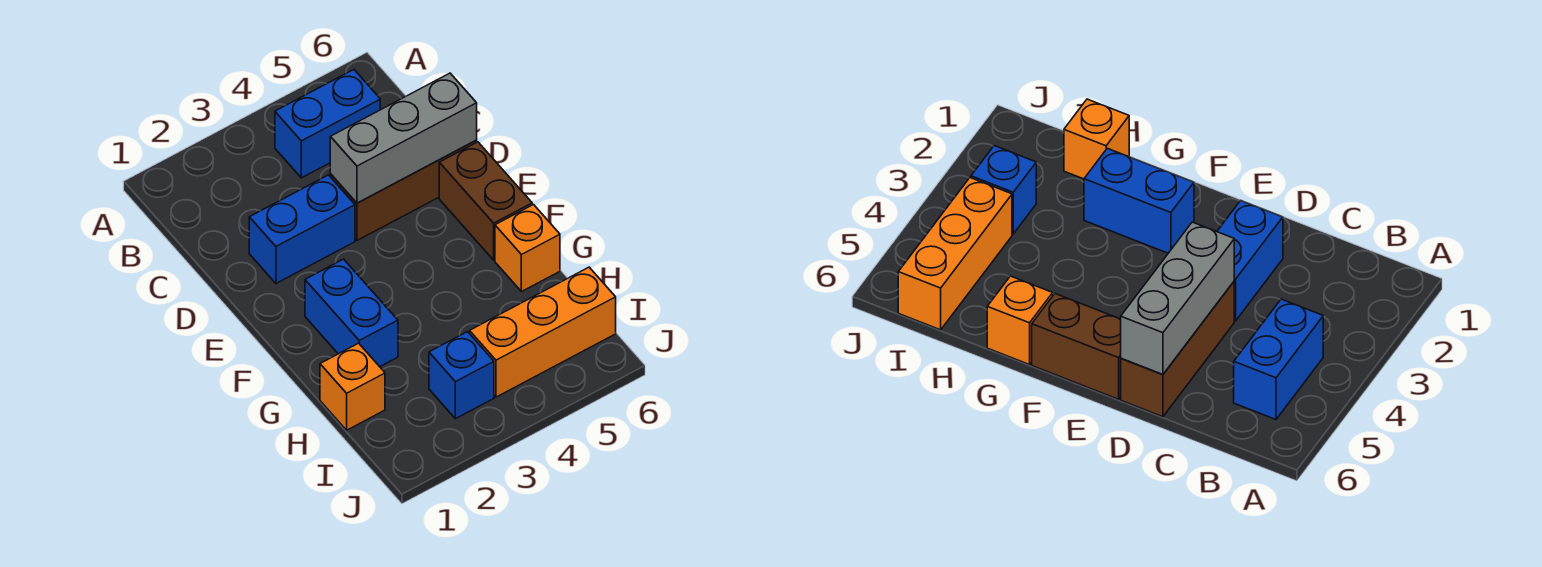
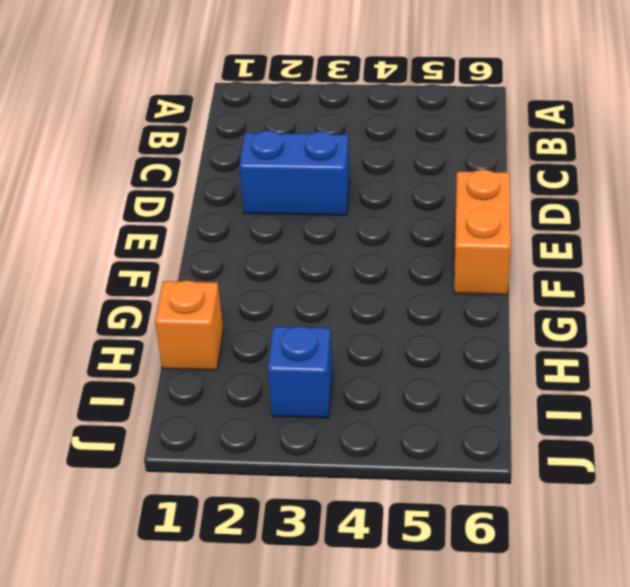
orange brick E6:F6 level 1 -> brown brick E6:F6 level 1
none -> blue brick B4:B5 level 1
none -> brown brick D4:D6 level 1

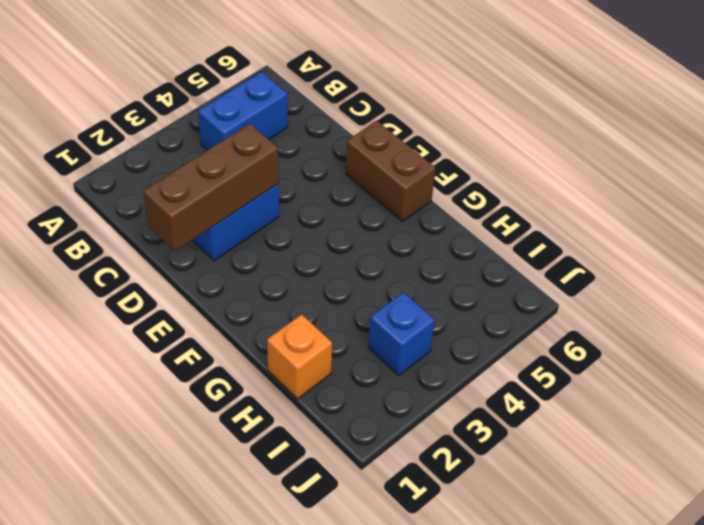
brown brick D1:D3 level 2 -> brown brick D4:D6 level 1
none -> blue brick F2:G2 level 1
none -> orange brick G6 level 1

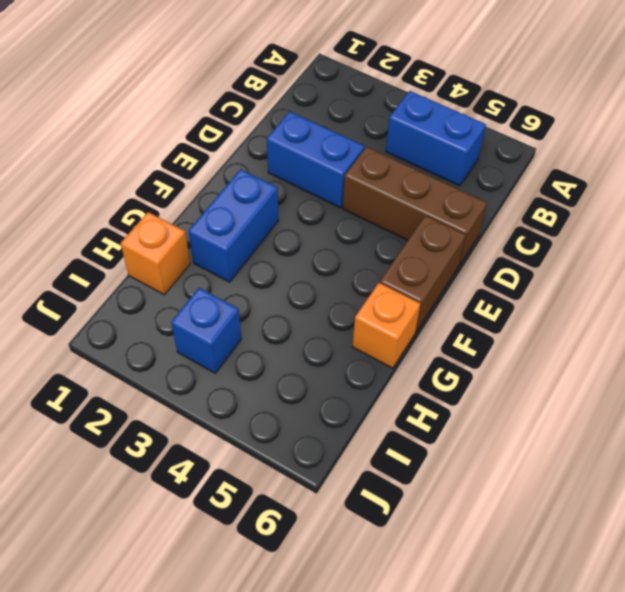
none -> orange brick I4:I6 level 1
none -> grey brick D4:D6 level 2

